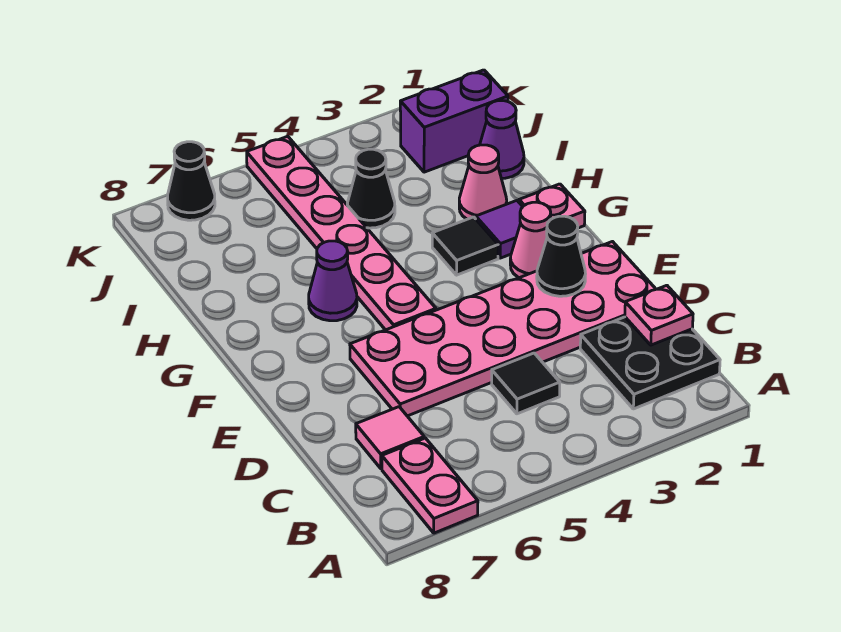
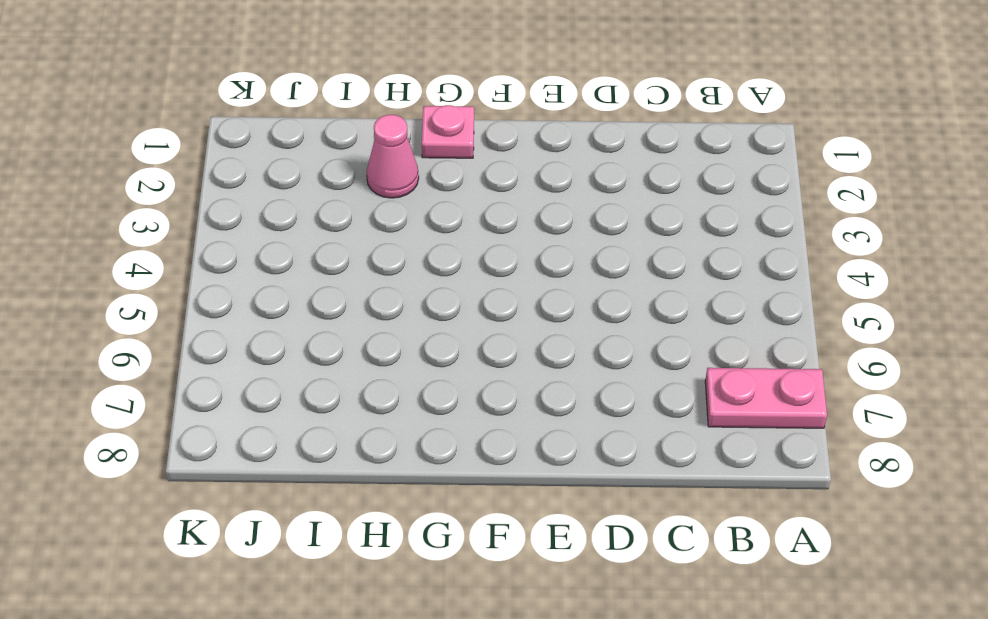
none -> black plate B1:C2 level 1
none -> black tile C4 level 1
none -> pink tile C7 level 1

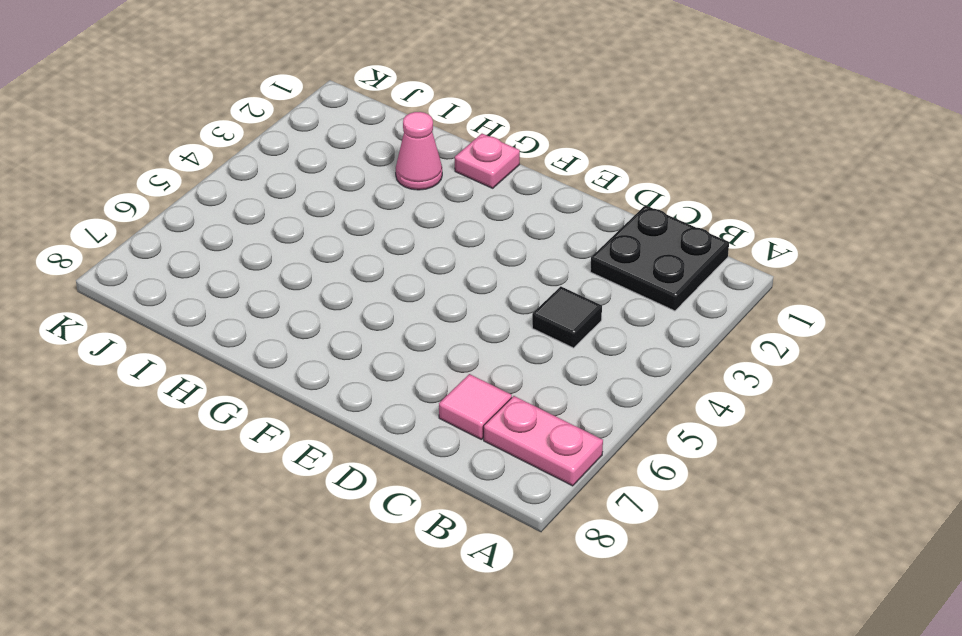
none -> pink plate D1:E6 level 1
none -> pink cone F2 level 1
none -> pink plate F5:K5 level 1

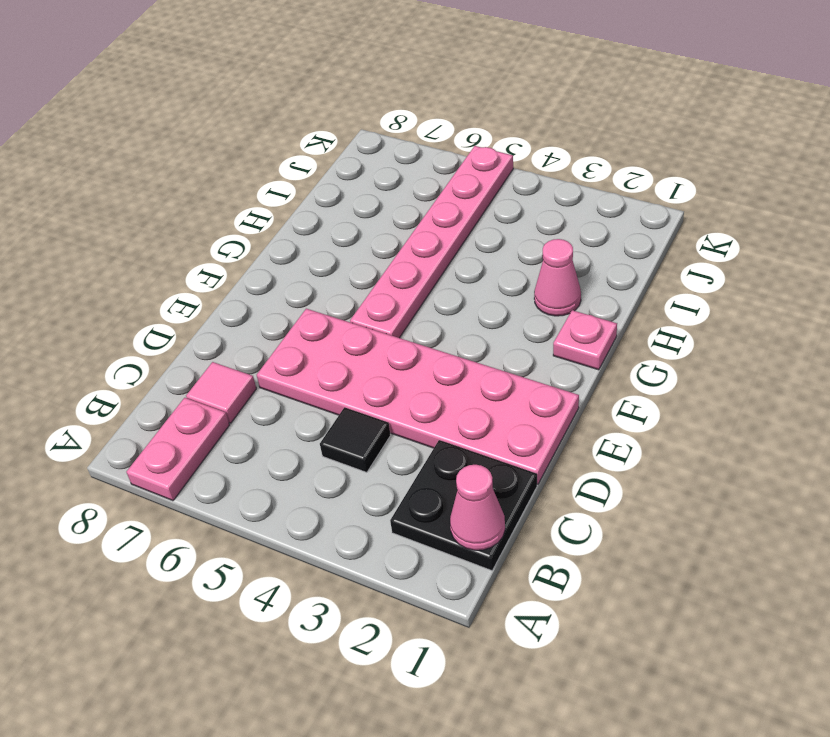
pink cone B1 level 2 -> pink cone F2 level 1
none -> purple tile G2 level 1
none -> black tile G3 level 1
none -> purple cone G6 level 1

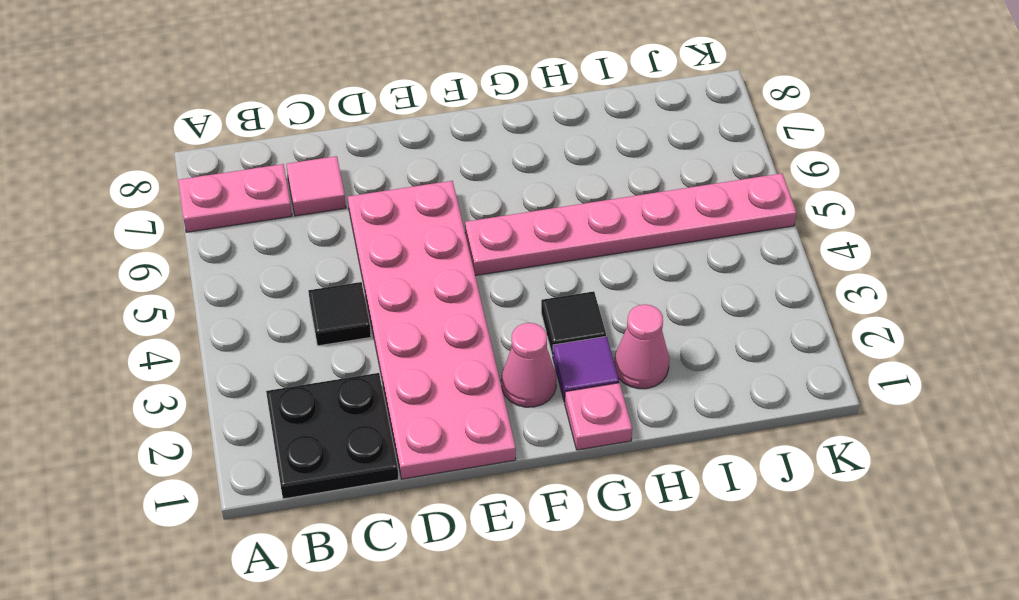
none -> purple cone G6 level 1
none -> purple cone I1 level 1
none -> black cone I4 level 1

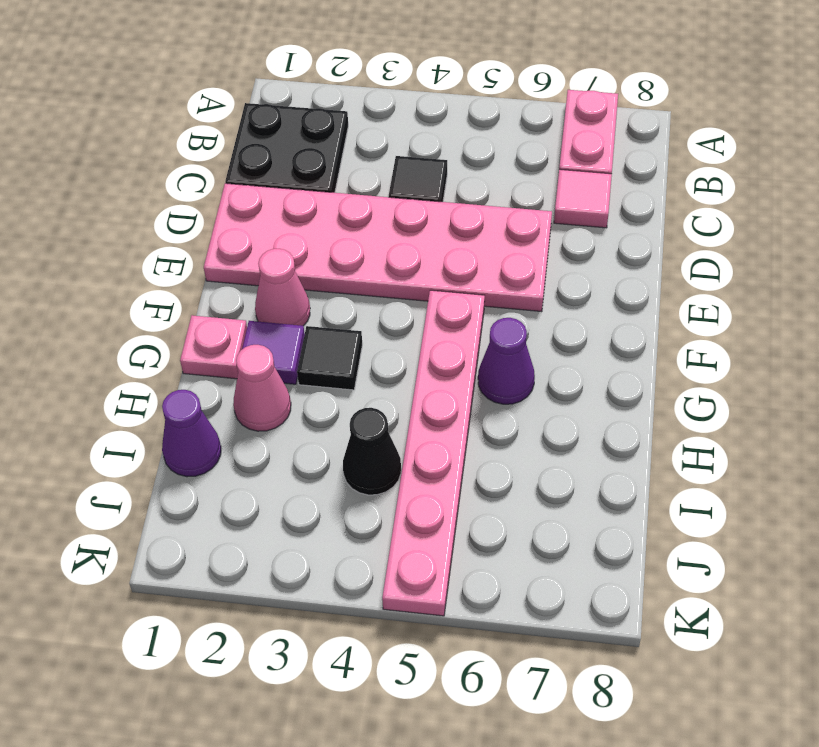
none -> purple brick J1:J2 level 1
none -> black cone K7 level 1
none -> pink plate C1 level 2

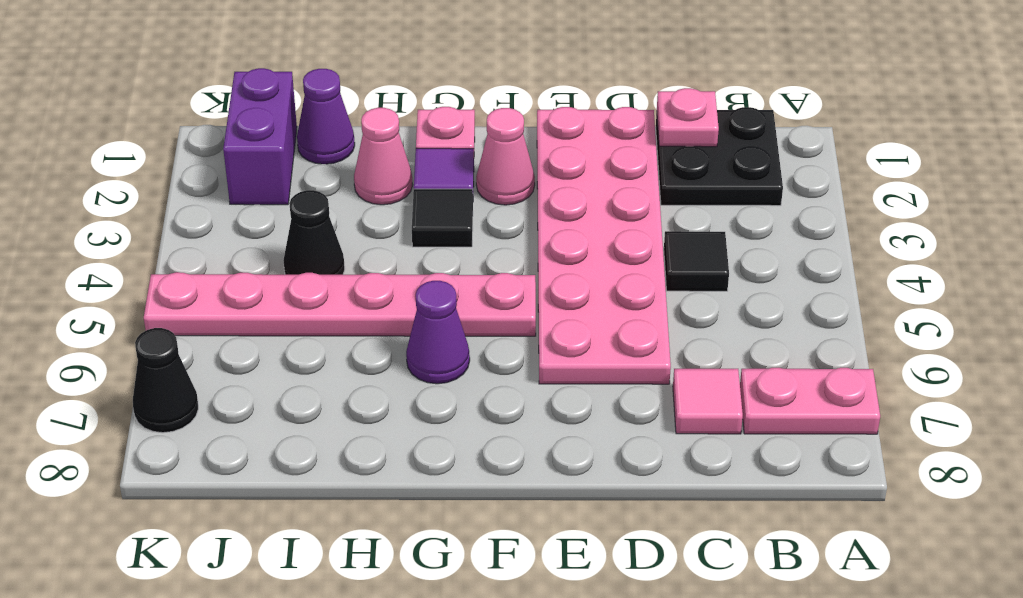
none -> black cone E2 level 2

